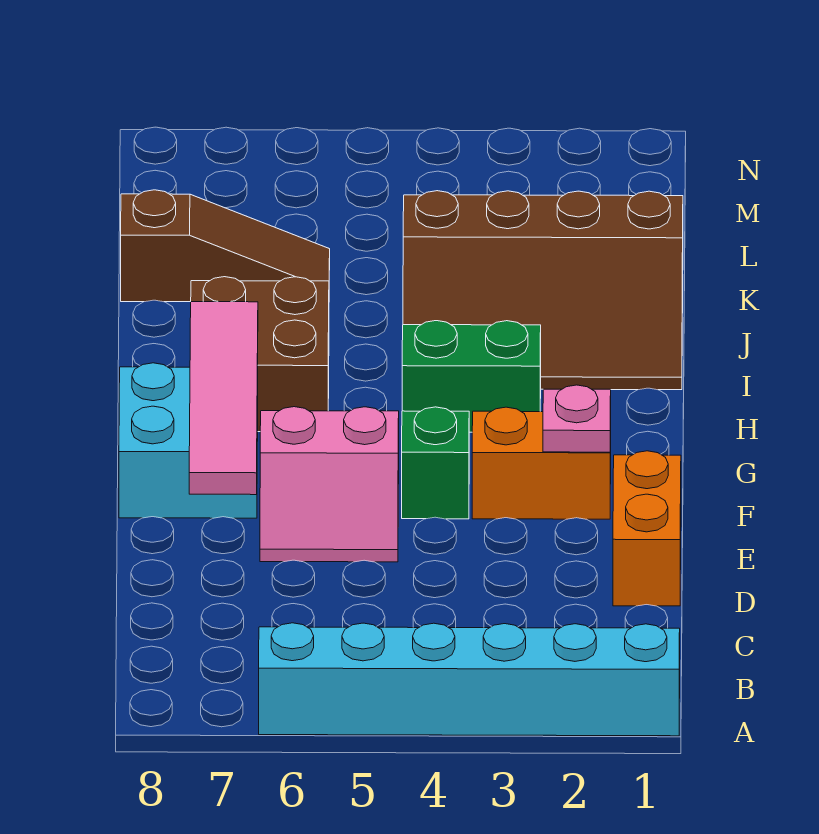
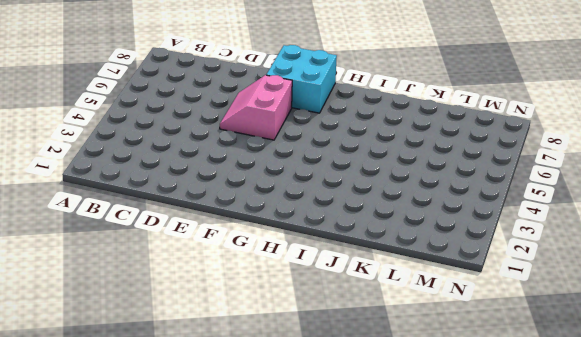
none -> cyan brick A1:A6 level 1
none -> orange brick D1:E1 level 1
none -> orange brick F2:F3 level 1

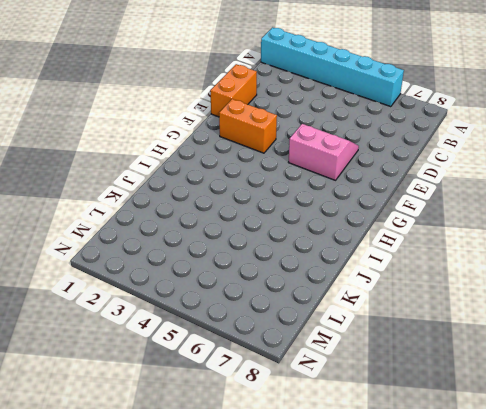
none -> green brick F4 level 1
none -> cyan brick F7:G8 level 1
none -> green brick H3:H4 level 1

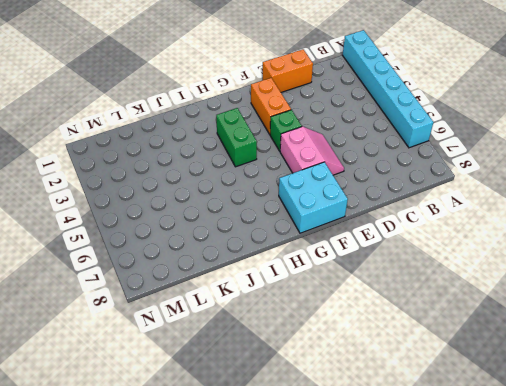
none -> brown brick H6:I7 level 1
none -> brown slope I1:K4 level 1 top K
none -> brown slope K6:K8 level 1 top 8

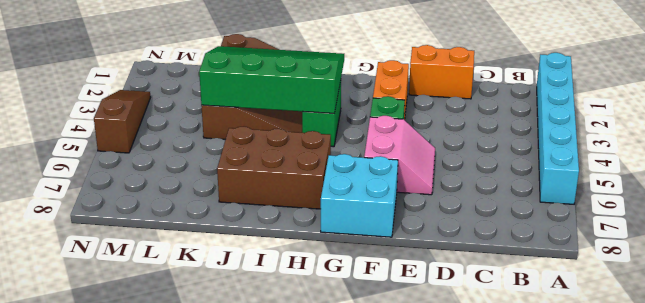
green slope H2:K4 level 2 top 4 -> none
brown brick H6:J7 level 1 -> brown brick H6:I7 level 1
brown slope N3:N5 level 1 top 5 -> brown slope K6:K8 level 1 top 8
none -> pink tile E7:H7 level 2
none -> pink plate F2 level 2

